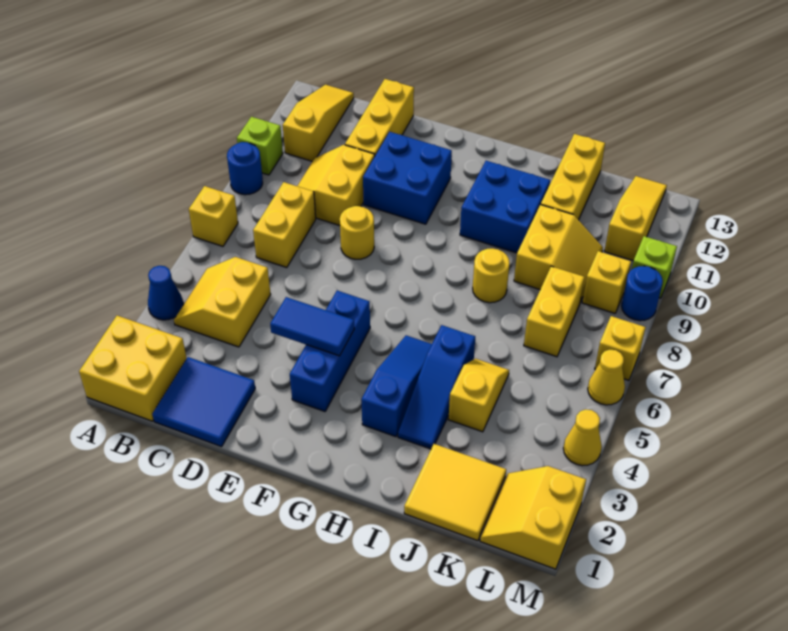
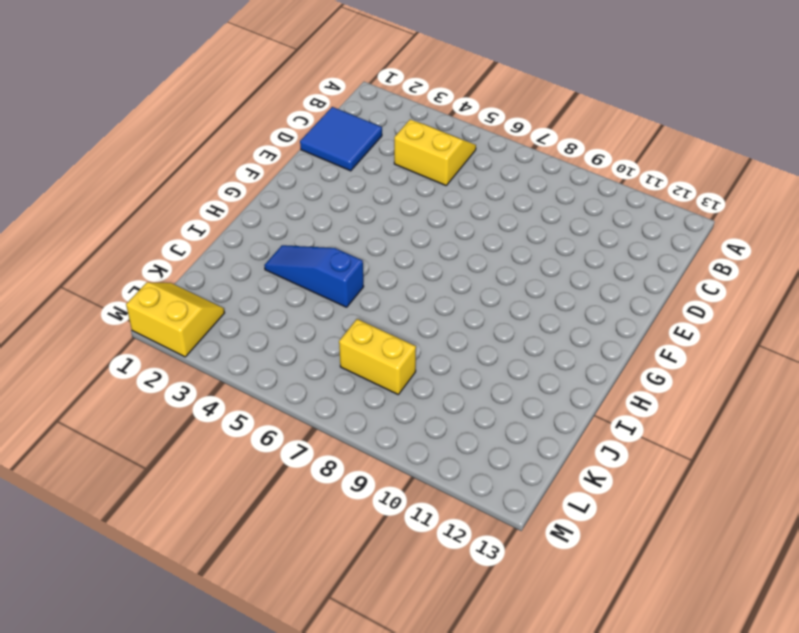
none -> yellow brick A1:B2 level 1
none -> blue cone A4 level 1
none -> yellow brick A7 level 1
none -> blue round brick A9 level 1

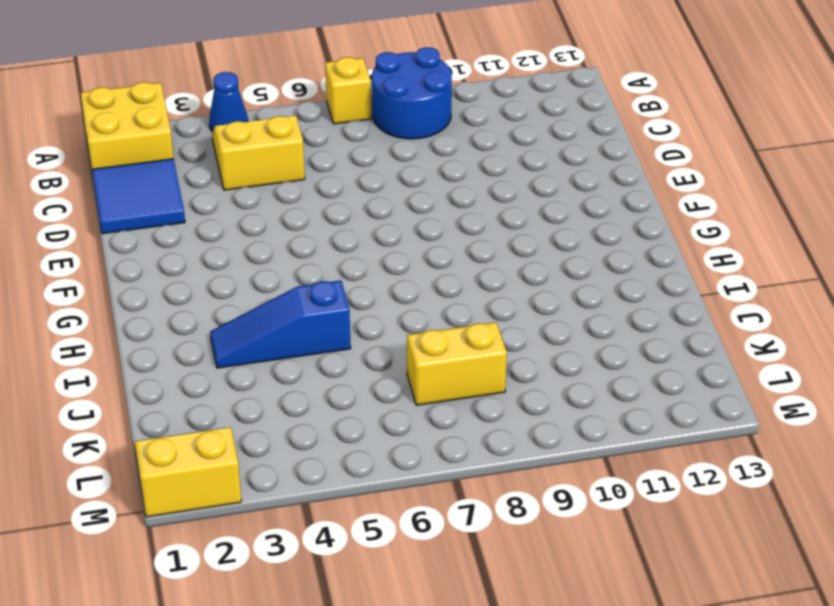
blue round brick A8:B9 level 1 -> blue round brick A9 level 1
none -> lime brick A10 level 1
none -> yellow slope B11:B13 level 1 top 11
none -> yellow brick C7:C8 level 1
none -> yellow slope C9:D10 level 1 top D

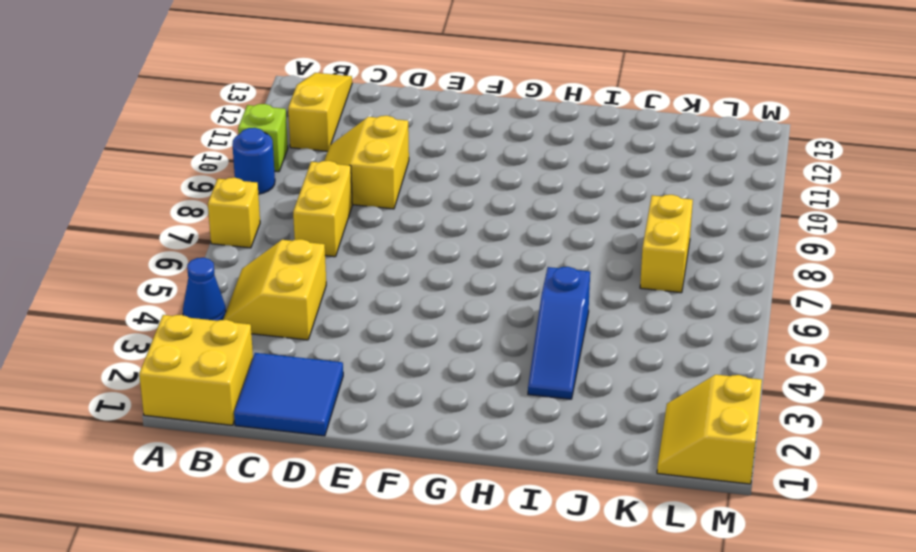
none -> yellow brick D11:D13 level 1
none -> yellow round brick E8 level 1
none -> blue brick E10:F11 level 1
none -> blue brick F3:F5 level 1

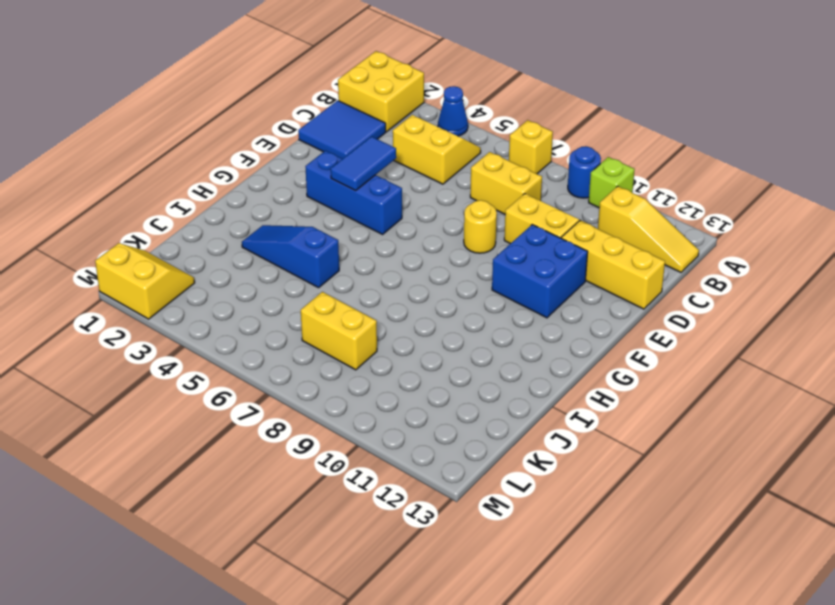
none -> blue slope H3:H5 level 1 top 3
none -> blue brick H10:I11 level 1
none -> yellow round brick I8 level 1
none -> yellow tile J1:K2 level 1

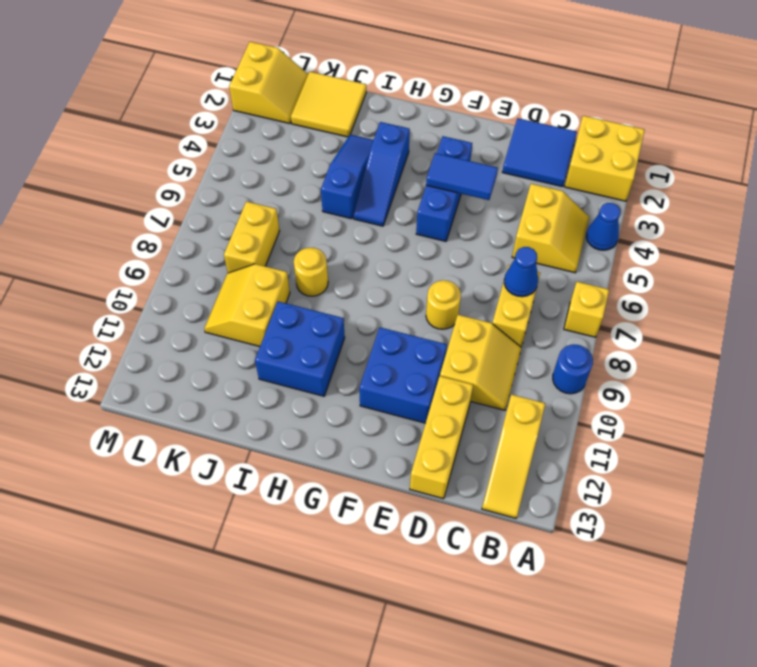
blue cone C7 level 2 -> none
none -> lime brick A10 level 1
none -> yellow slope J4:J5 level 1 top 4
none -> yellow brick J11:J13 level 1
none -> yellow brick L9 level 1

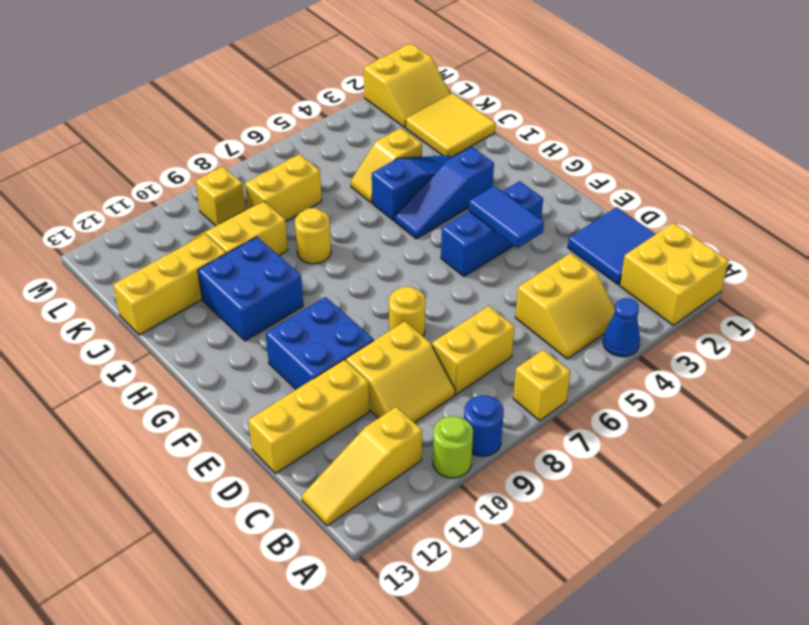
lime round brick A10 level 1 -> lime brick A10 level 1
none -> yellow slope L11:L13 level 1 top 11
none -> yellow cone M4 level 1
none -> yellow cone M6 level 1
none -> yellow brick M7 level 1

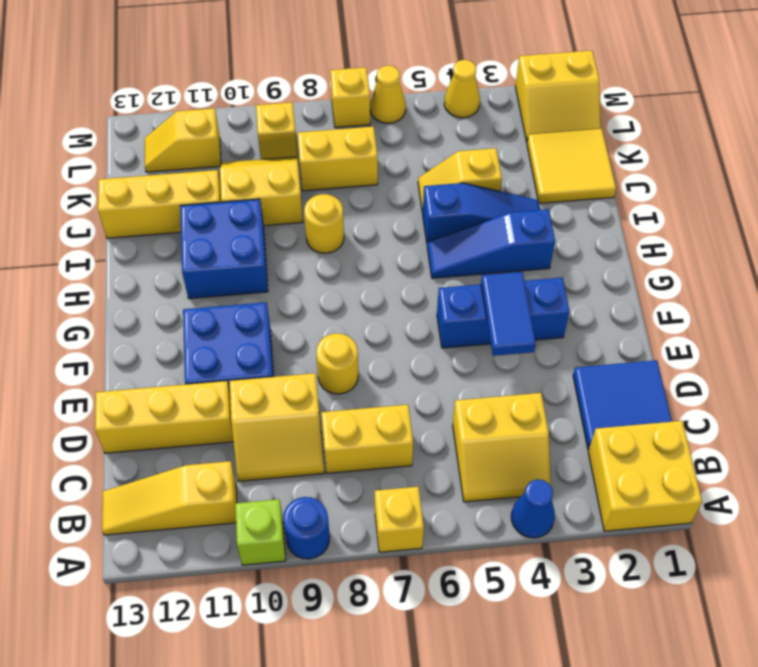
yellow slope L11:L12 level 1 top 11 -> yellow slope L11:L13 level 1 top 11
none -> blue round brick M9 level 1
none -> lime brick M10 level 1

